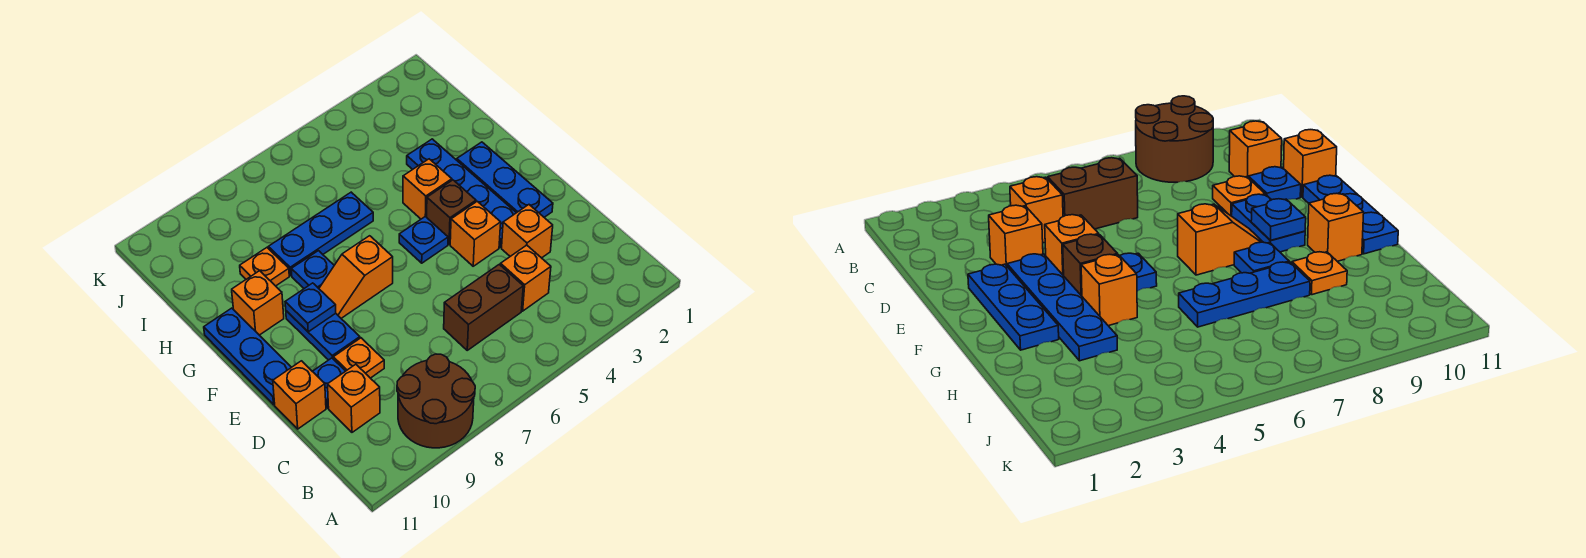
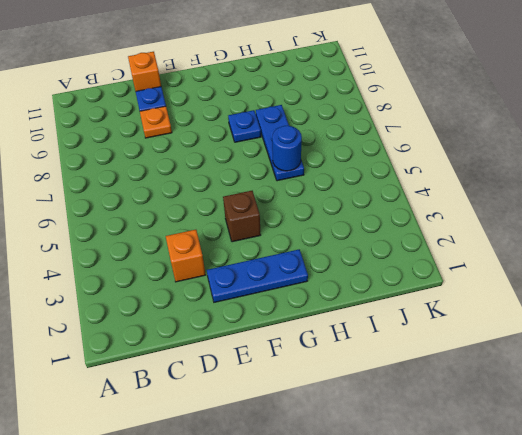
blue round brick H6 level 2 -> none
none -> brown round brick A8:B9 level 1
none -> orange brick C4 level 1
none -> brown brick C5:C6 level 1

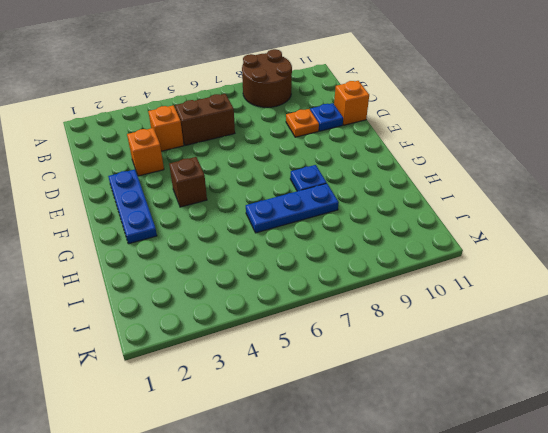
none -> orange brick C10 level 1
none -> blue plate E3:H3 level 1
none -> orange brick E4 level 1

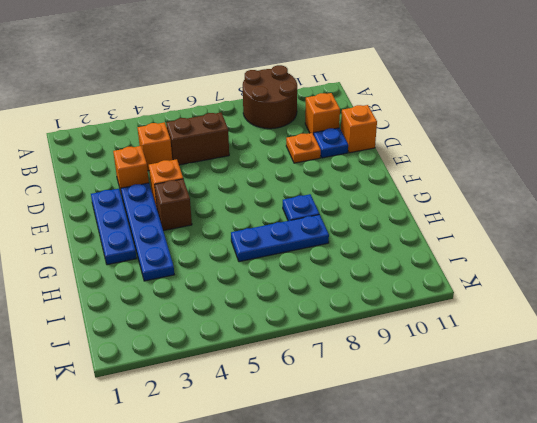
none -> blue plate E9:F9 level 1
none -> blue plate E11:G11 level 1
none -> blue plate F5 level 1

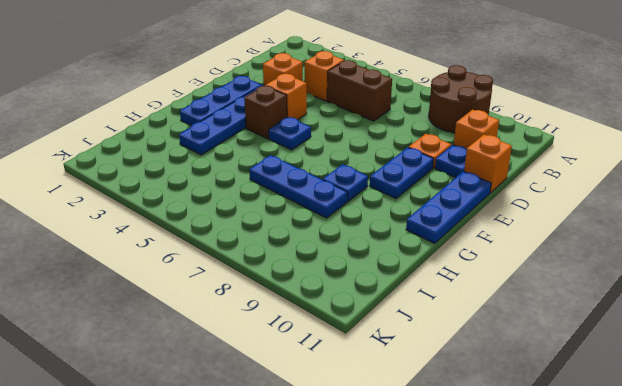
none -> orange slope F7:F8 level 1 top 7
none -> orange brick G4 level 1
none -> orange brick G10 level 1

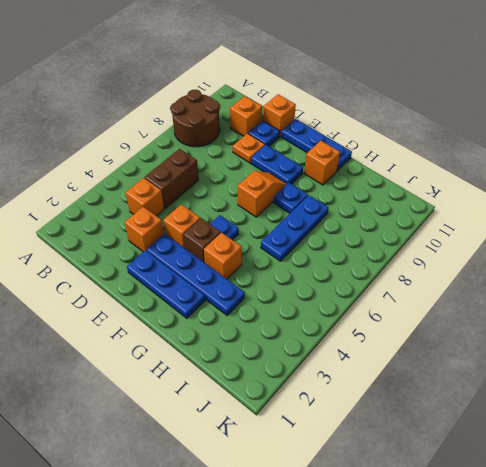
none -> orange plate H9 level 1
none -> blue plate F9 level 2

